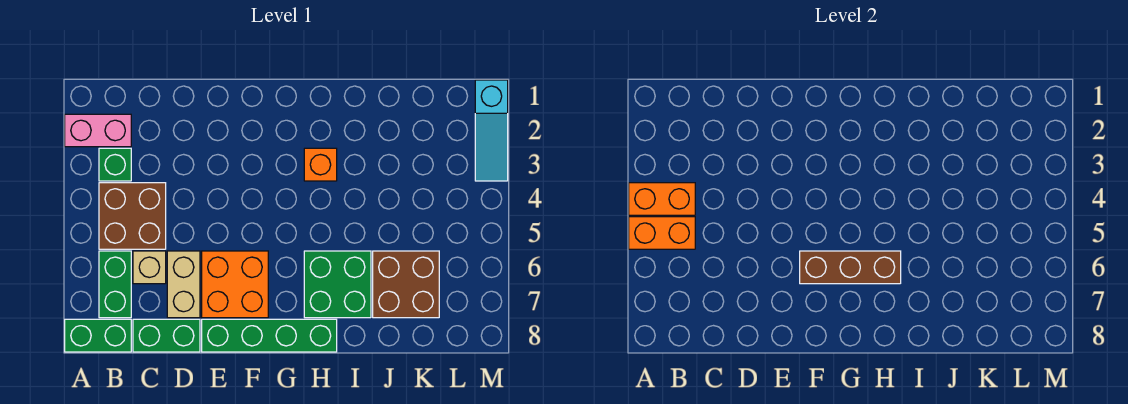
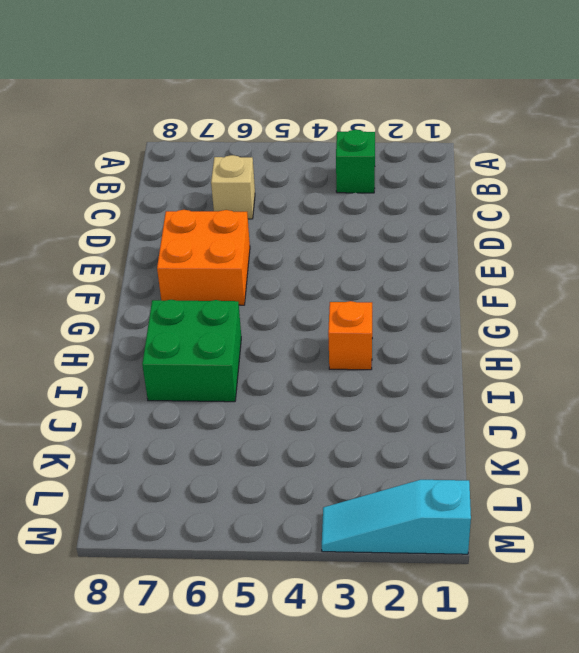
none -> pink brick A2:B2 level 1
none -> green brick A8:B8 level 1
none -> brown brick B4:C5 level 1

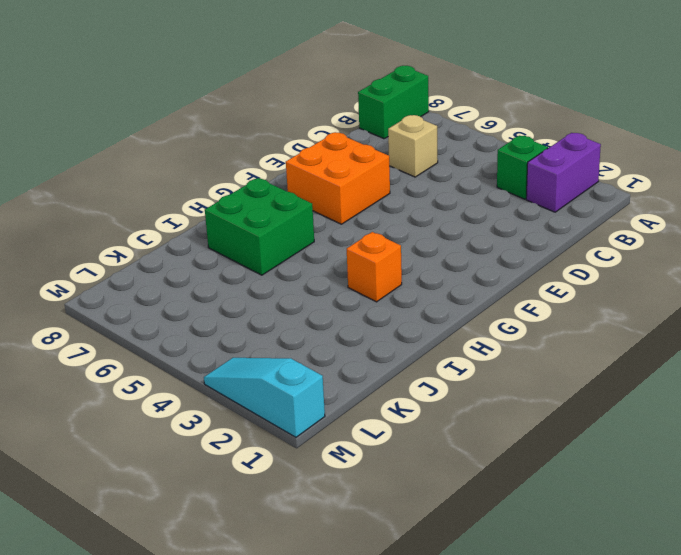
purple brick A2:B2 level 1 -> pink brick A2:B2 level 1
none -> brown brick B4:C5 level 1
none -> green brick B6:B7 level 1
none -> green brick C8:D8 level 1

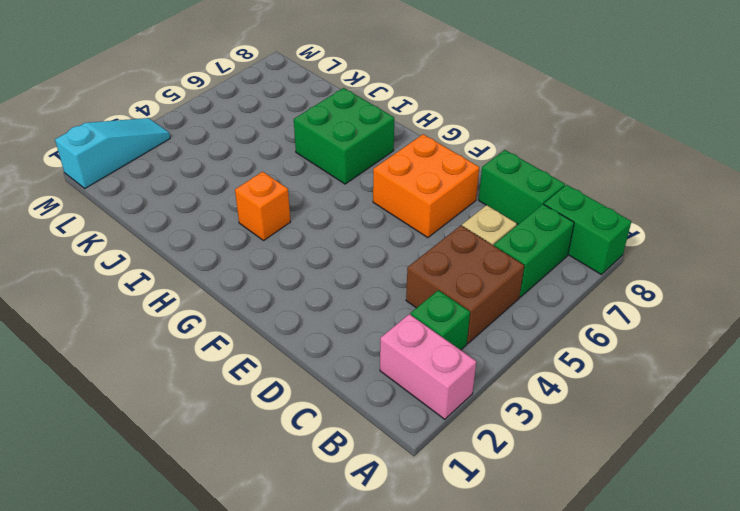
none -> tan brick D6:D7 level 1
none -> green brick E8:H8 level 1
none -> brown brick J6:K7 level 1

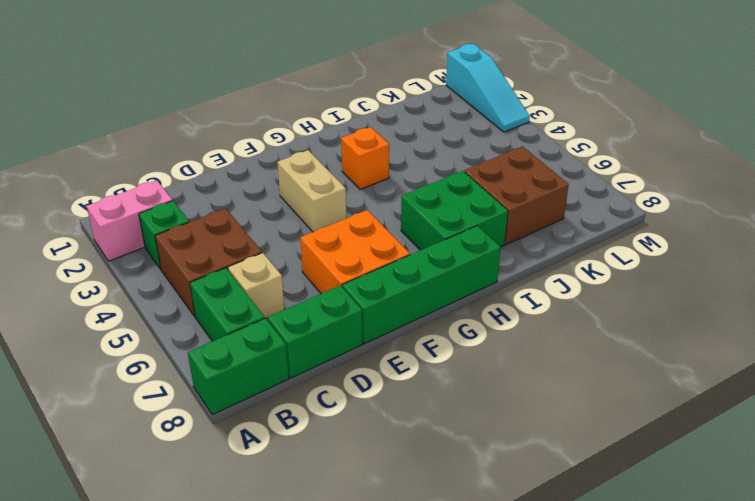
tan brick F3:F4 level 1 -> tan brick D6:D7 level 1
none -> orange brick A4:B4 level 2
none -> orange brick A5:B5 level 2
none -> brown brick F6:H6 level 2

